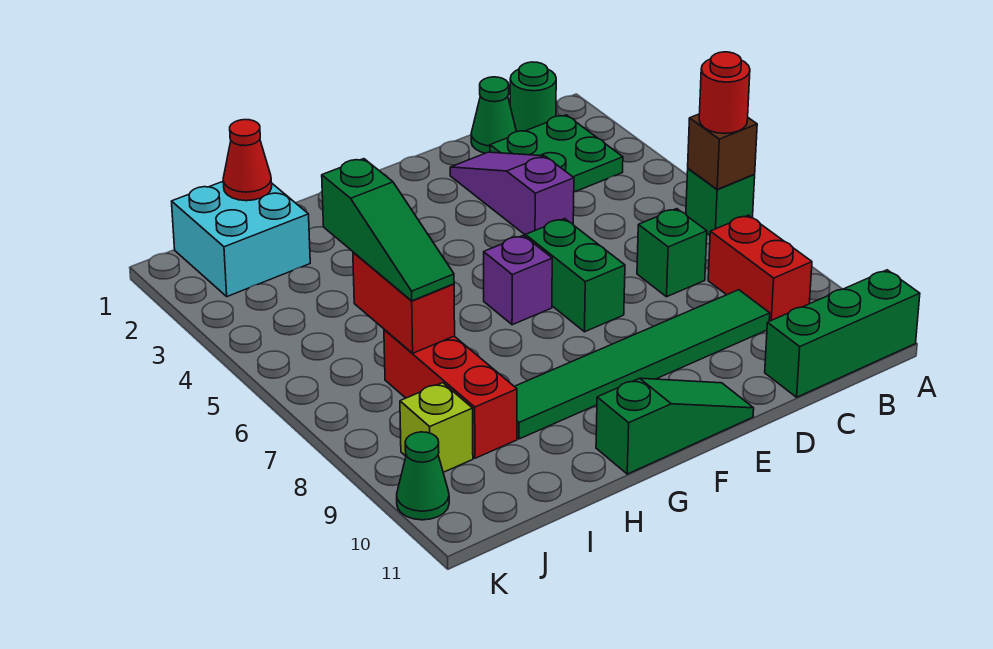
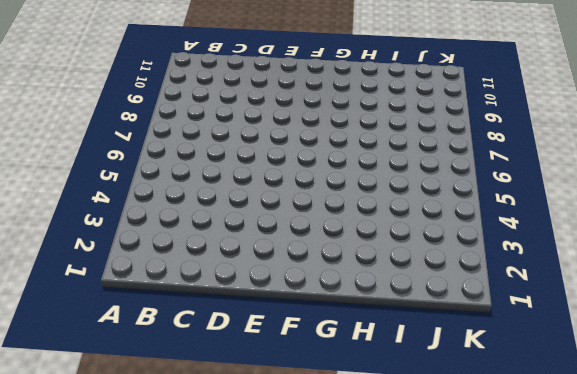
none -> green brick A6 level 1
none -> green brick A11:C11 level 1
none -> green round brick B1 level 1

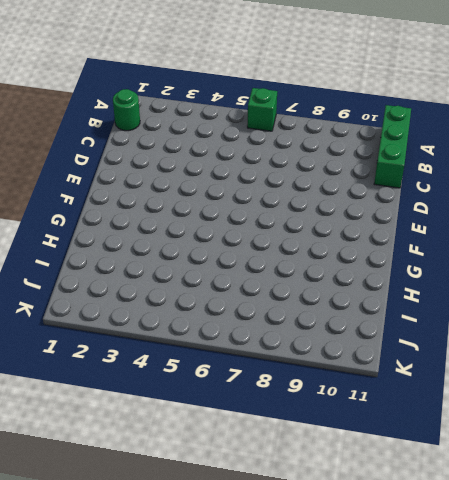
none -> green plate B2:C3 level 1
none -> red brick B8:B9 level 1
none -> green cone C1 level 1

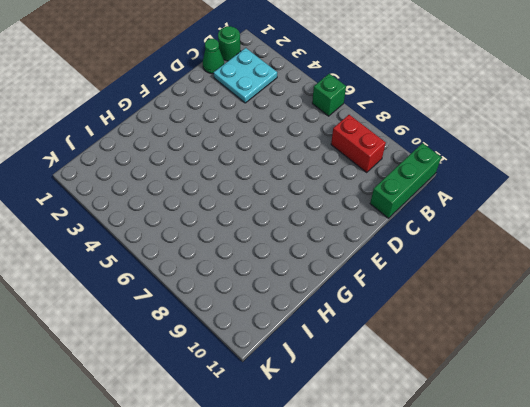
cyan plate B2:C3 level 1 -> green plate B2:C3 level 1
none -> green brick C7 level 1
none -> green tile C9:H9 level 1
none -> purple slope D2:D4 level 1 top 4

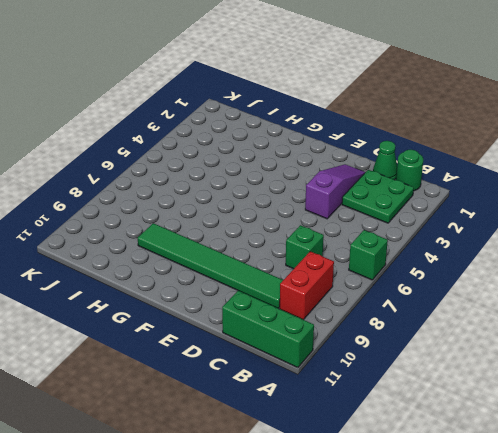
none -> green brick E6:E7 level 1
none -> green slope E11:G11 level 1 top G
none -> purple brick F6 level 1

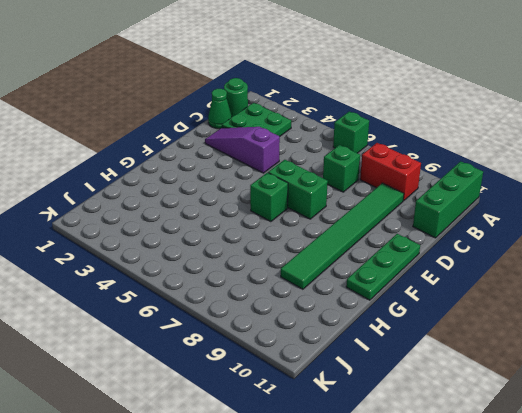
green plate E11:G11 level 1 -> green slope E11:G11 level 1 top G
green brick F6 level 1 -> purple brick F6 level 1
none -> cyan brick I1:J2 level 1
none -> red brick I7:I9 level 1
none -> lime brick J9 level 1

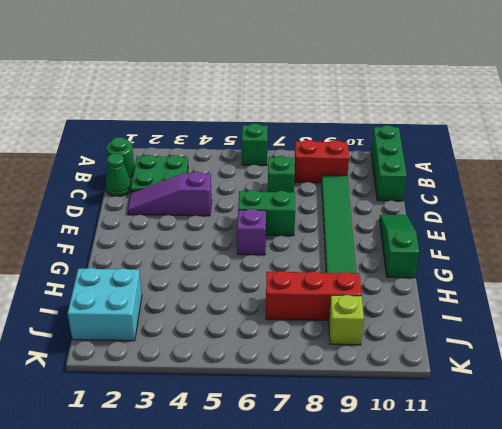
none -> green cone K10 level 1
none -> brown brick A6 level 2
none -> red cone I1 level 2

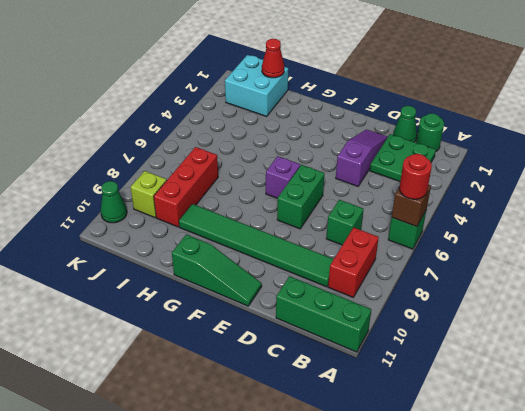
none -> red brick I6:I7 level 2
none -> green slope I5:I7 level 3 top 5

